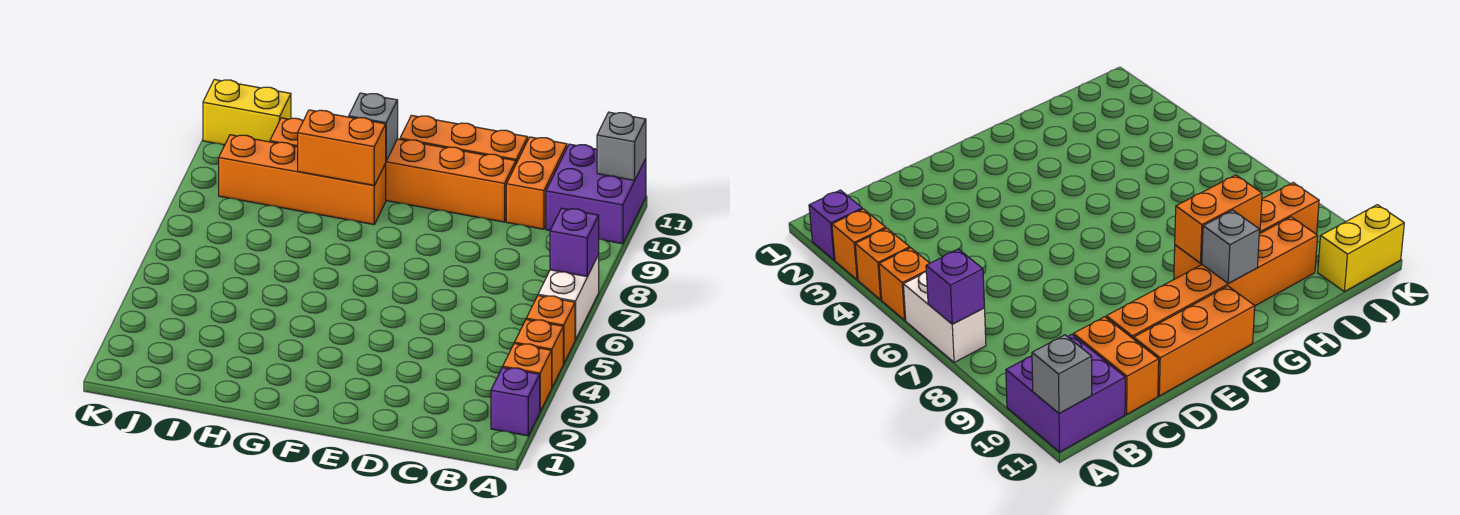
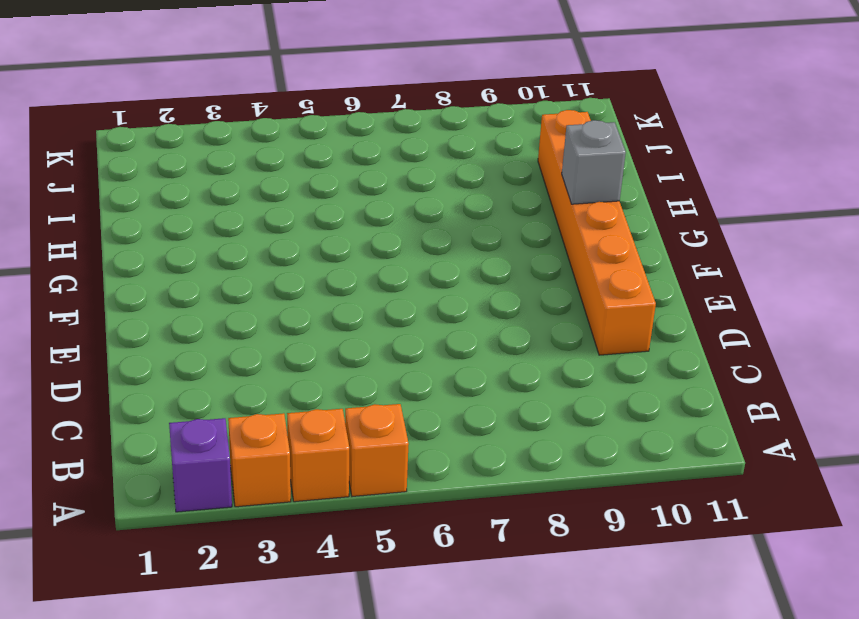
none -> white brick A6:A7 level 1
none -> purple brick A10:B11 level 1
none -> orange brick C10:C11 level 1

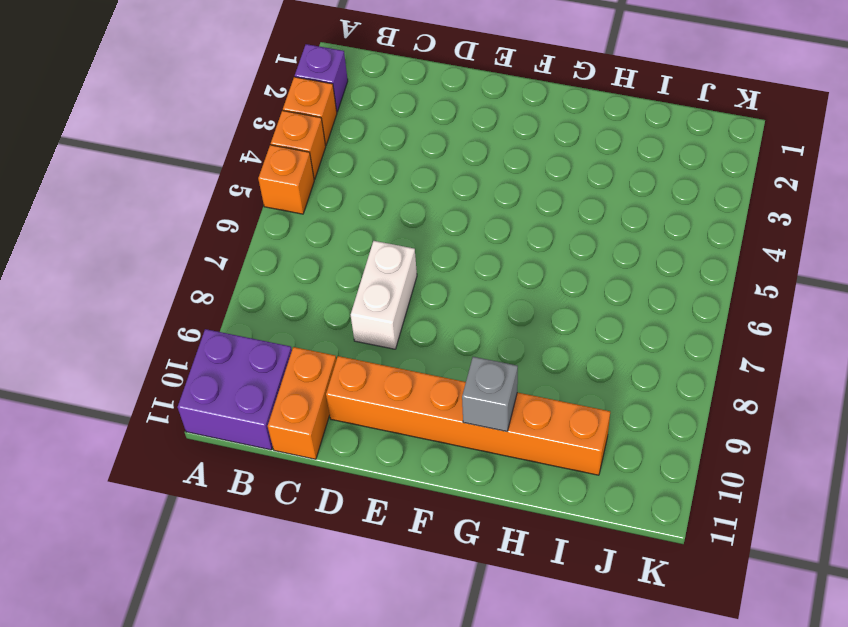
white brick D7:D8 level 1 -> white brick A6:A7 level 1
none -> orange brick D11:F11 level 1
none -> orange brick G9:J9 level 1
none -> yellow brick J11:K11 level 1

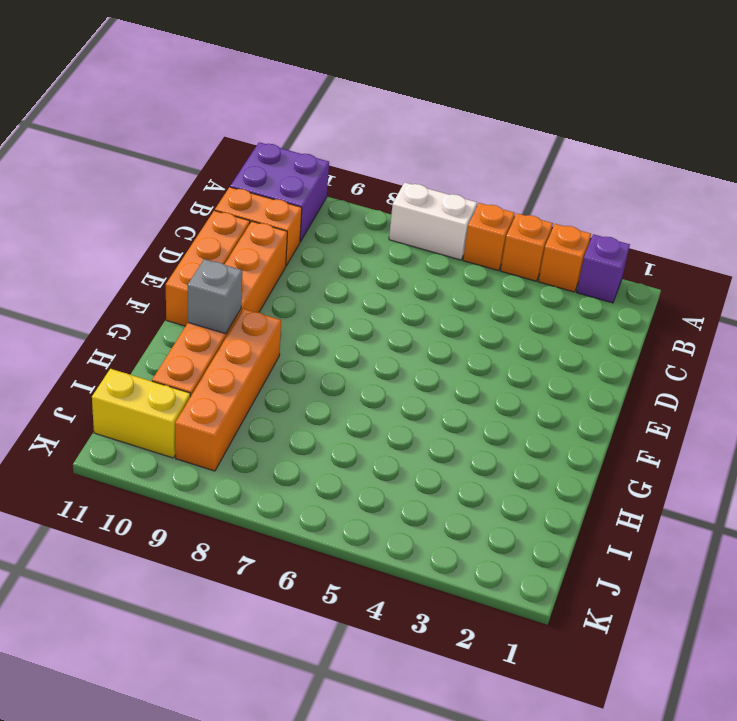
yellow brick J10:J11 level 1 -> yellow brick J11:K11 level 1
none -> purple brick A7 level 2
none -> grey brick A11 level 2
none -> orange brick G9:H9 level 2

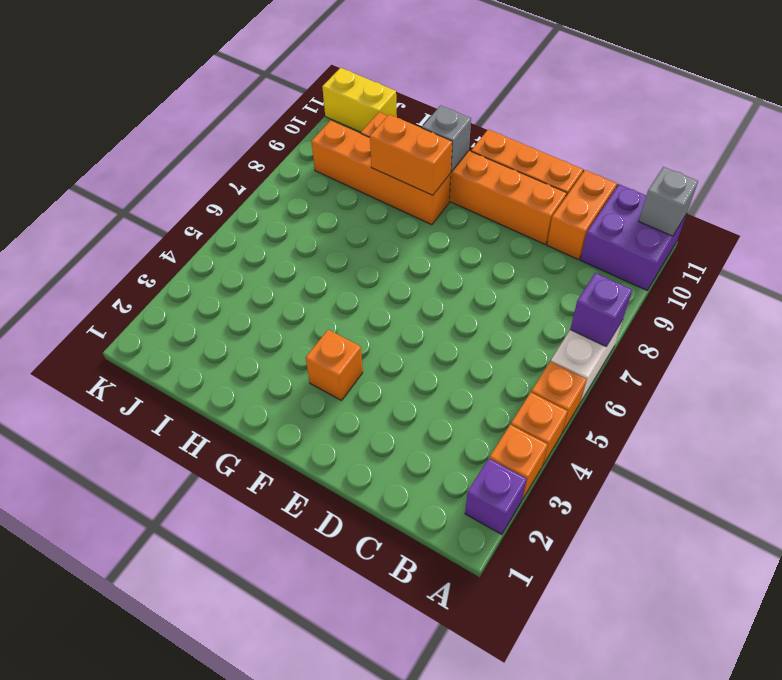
orange brick F3 level 1 -> none

